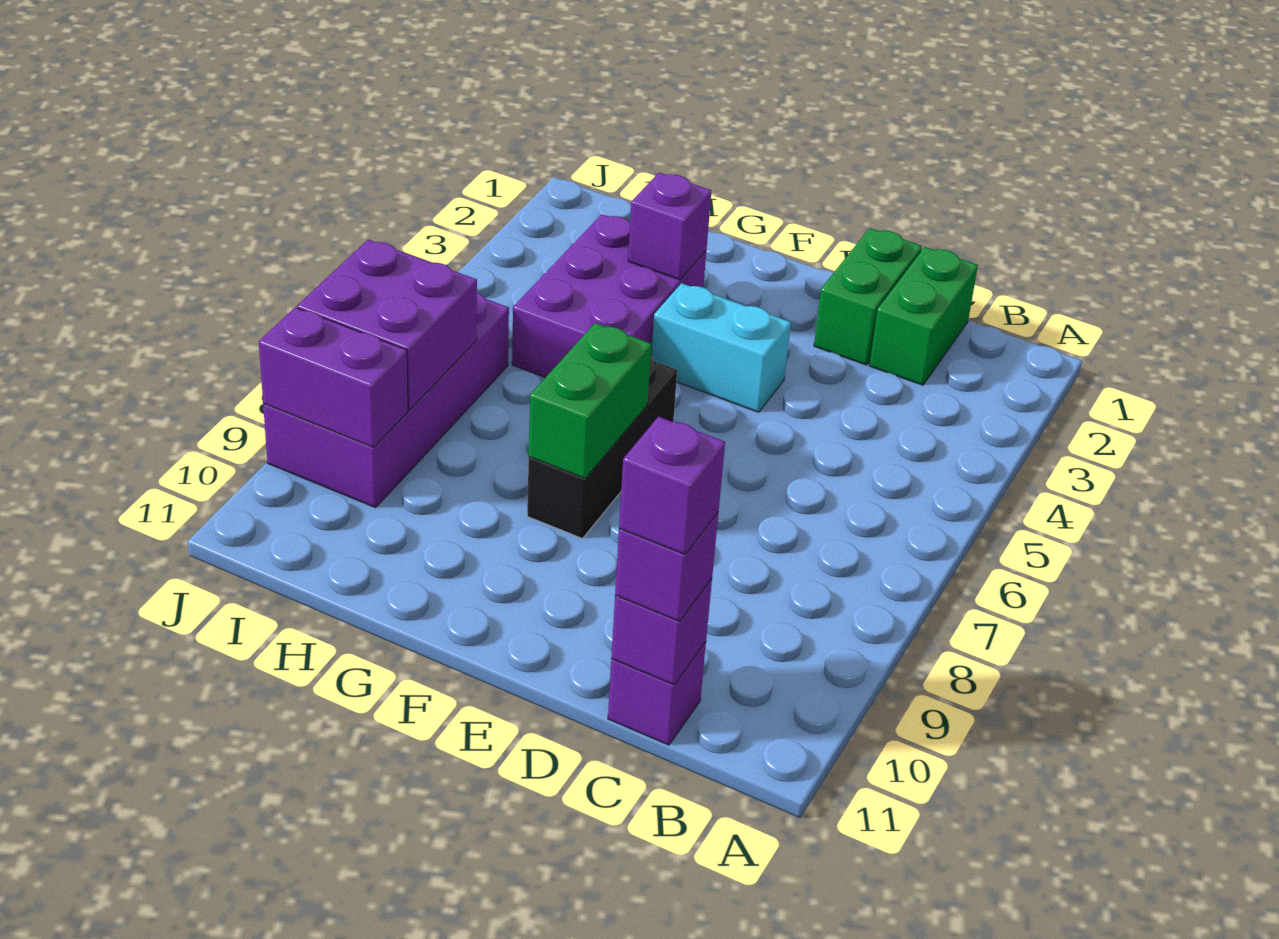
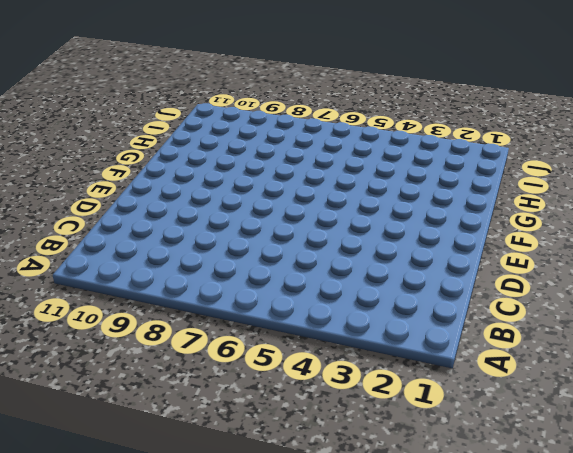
none -> green brick C1:C2 level 1
none -> purple brick C11 level 1
none -> green brick D1:D2 level 1

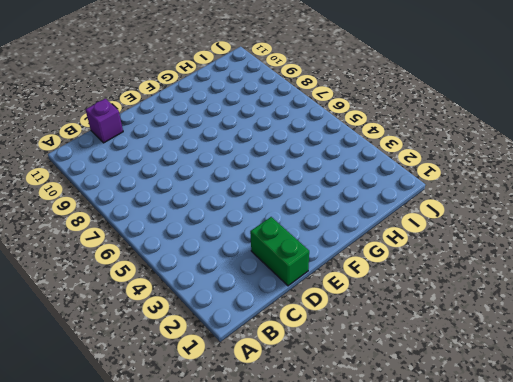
none -> green brick C1:C2 level 1
none -> cyan brick E4:F4 level 1
none -> black brick F6:F8 level 1

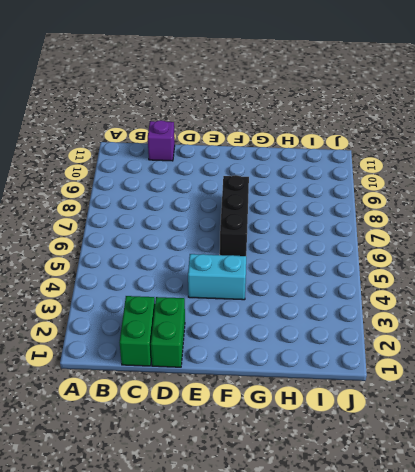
none -> purple brick G3:H5 level 1
none -> purple brick I6:J9 level 1
none -> purple brick C11 level 2

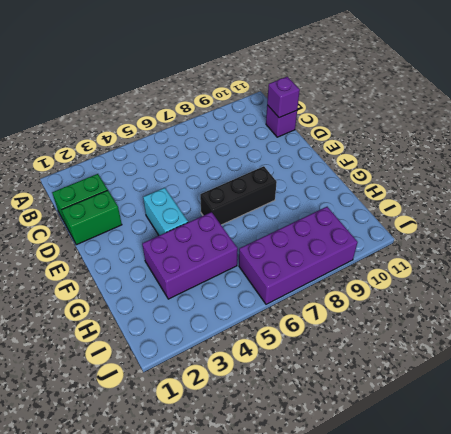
none -> green brick F7:F8 level 2
none -> purple brick G3 level 2
none -> purple brick I7:J8 level 2

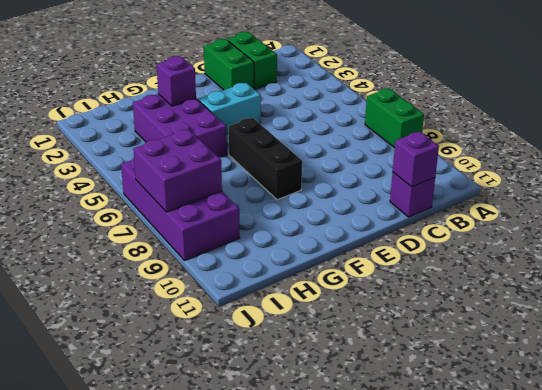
green brick A7:A8 level 1 -> green brick F7:F8 level 2
none -> purple brick I9:J9 level 2
none -> purple brick C11 level 3
none -> purple brick C11 level 4

